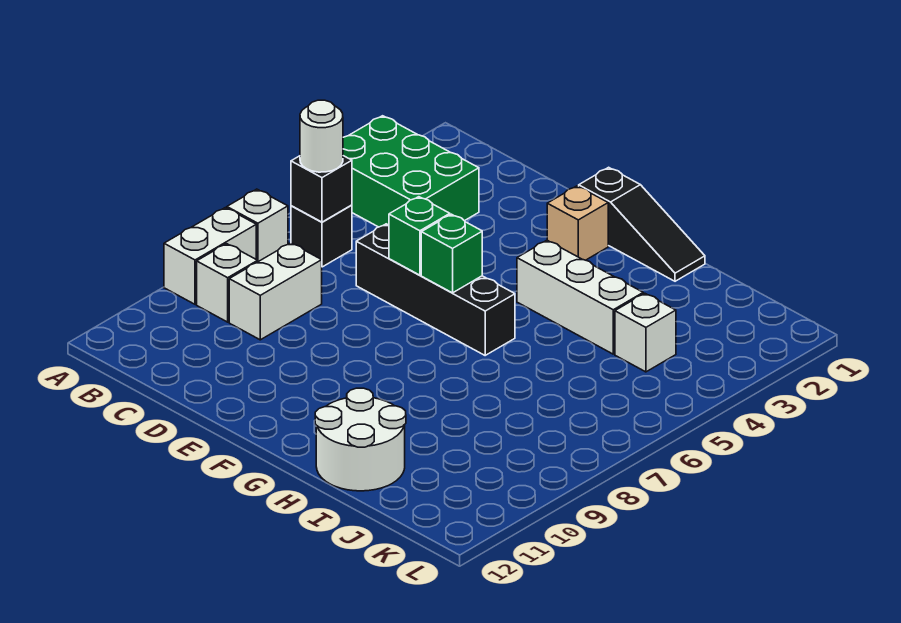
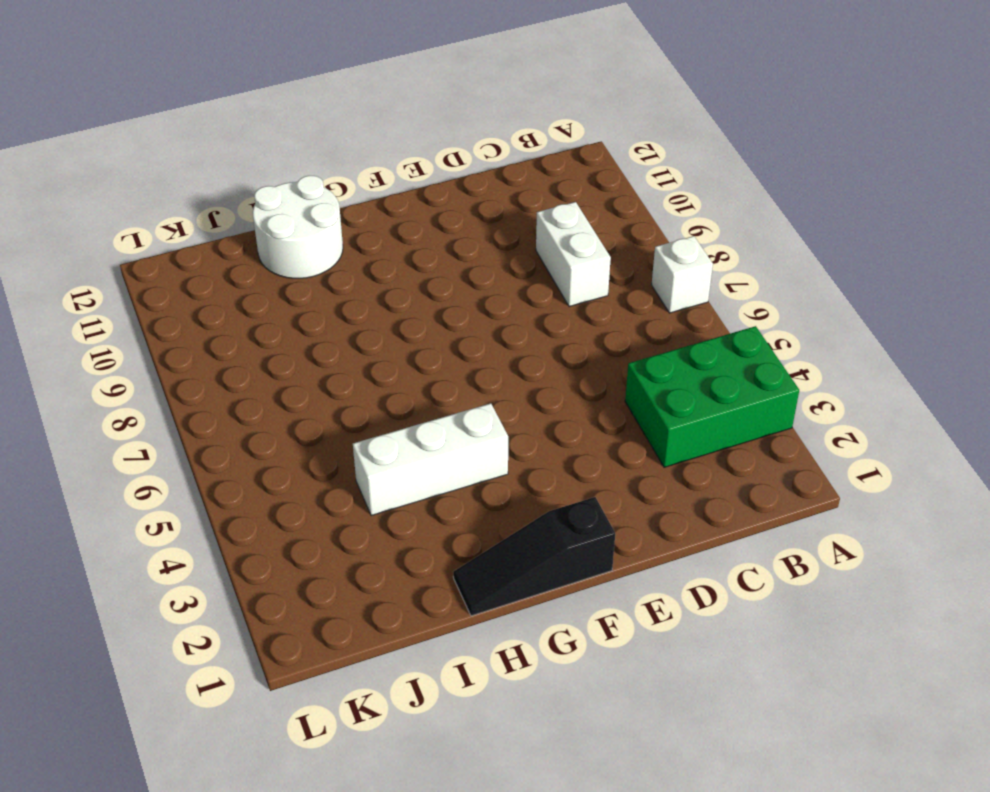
none -> white brick A8:A9 level 1
none -> black brick B6 level 1
none -> white brick B9 level 1

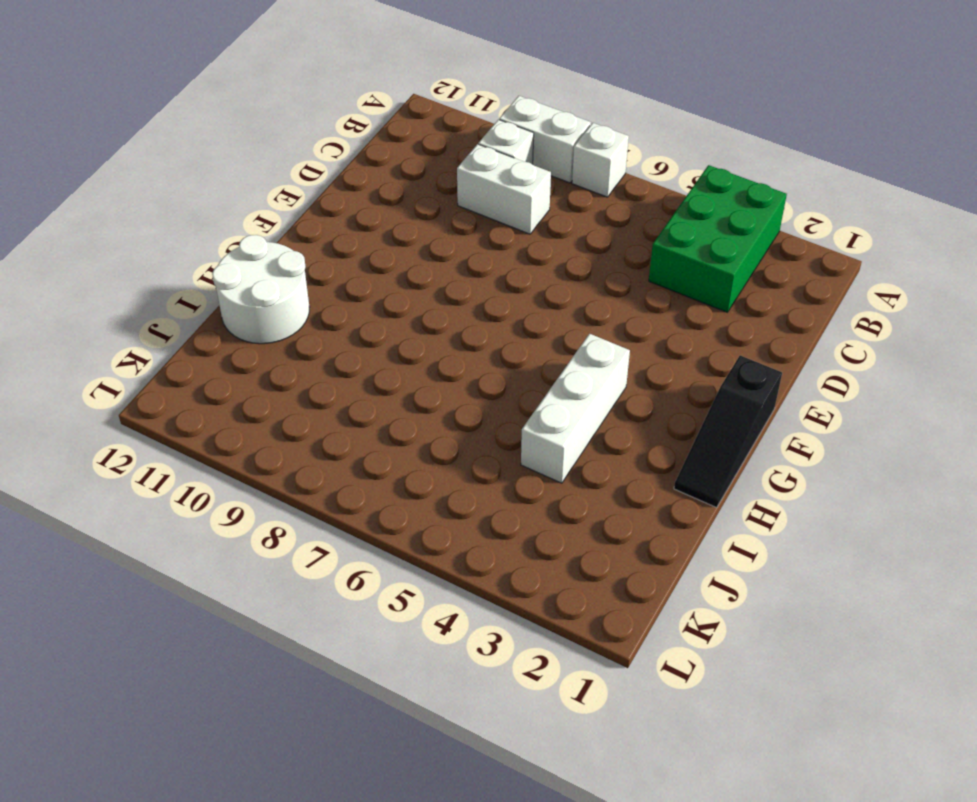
none -> black brick B6 level 1
none -> black brick D6:G6 level 1
none -> tan brick F2 level 1

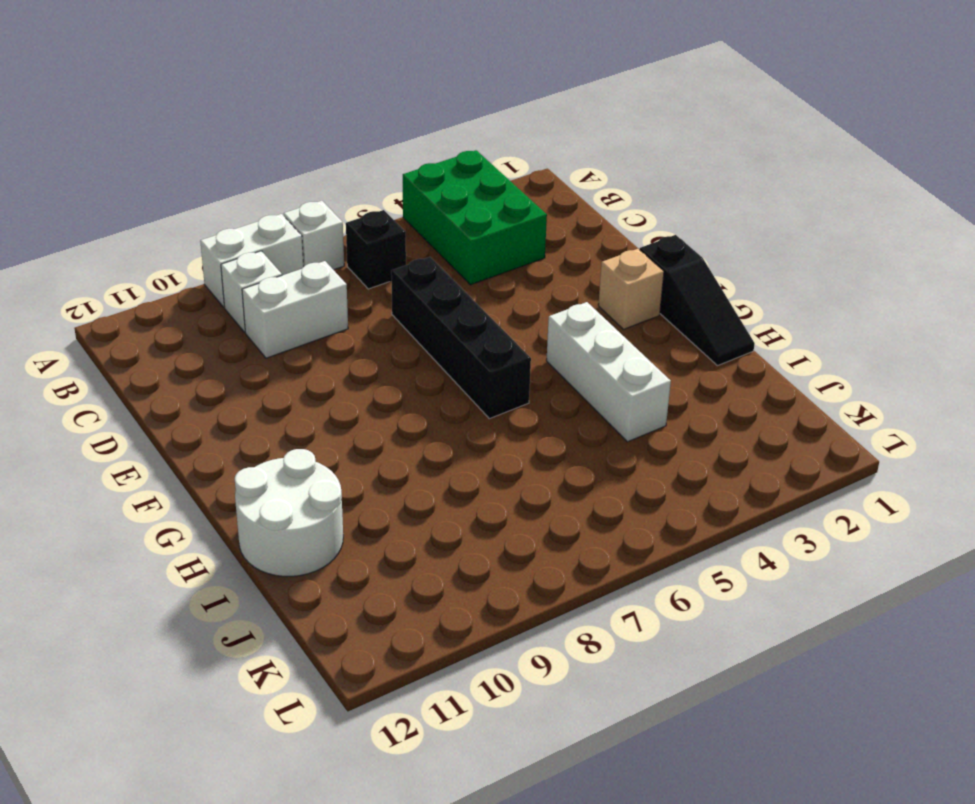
none -> white brick J4 level 1
none -> black brick B6 level 2
none -> green brick E6 level 2

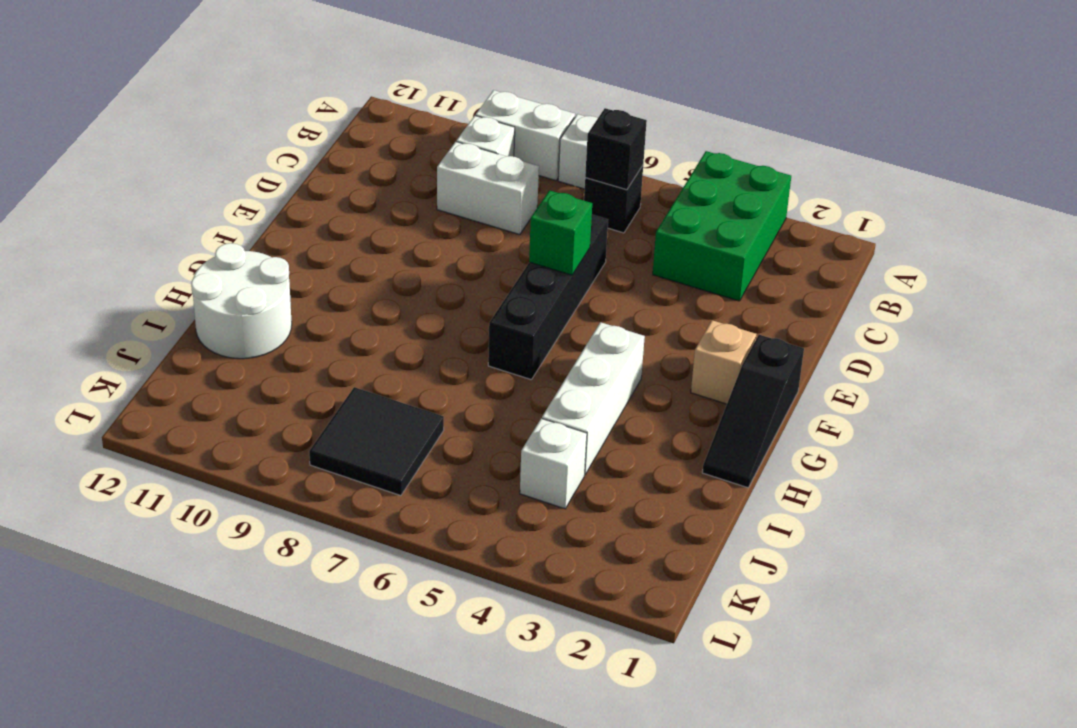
black tile J7:K8 level 1 -> none
none -> green brick F6 level 2
none -> white round brick B6 level 3

